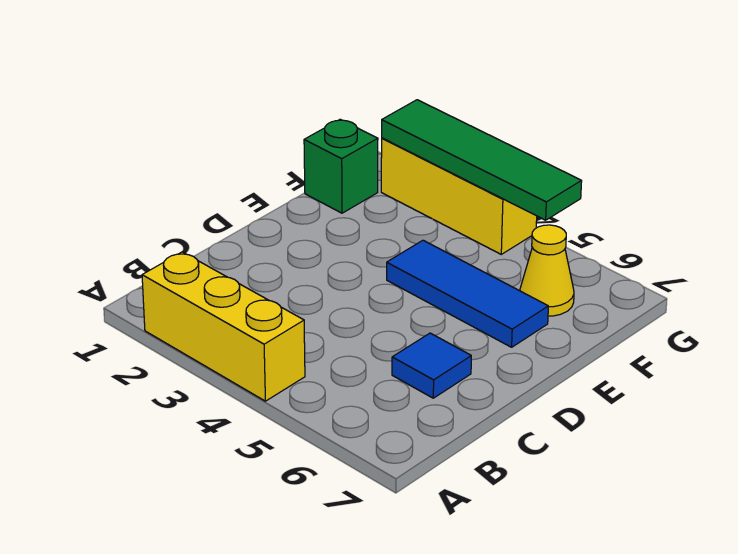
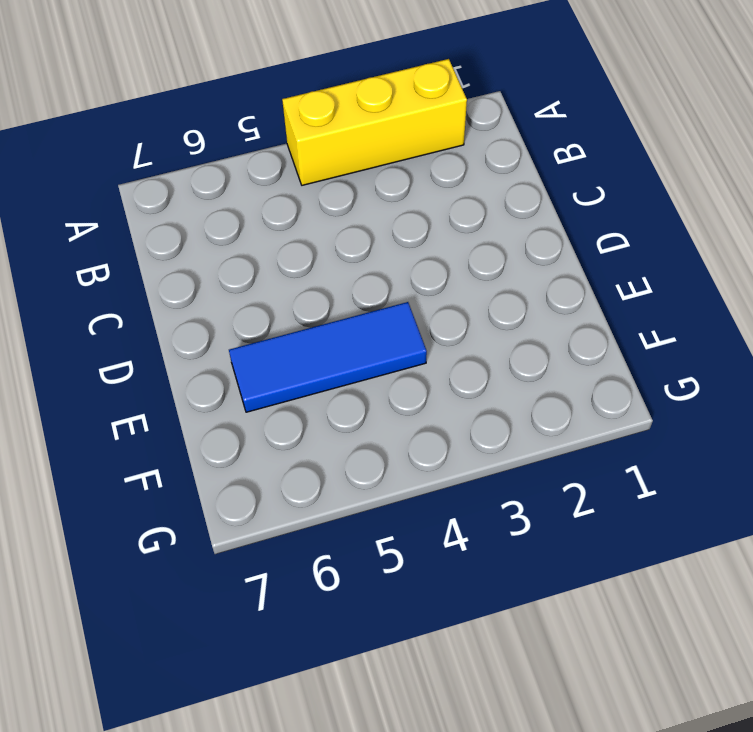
none -> blue tile C6 level 1
none -> green brick F1 level 1

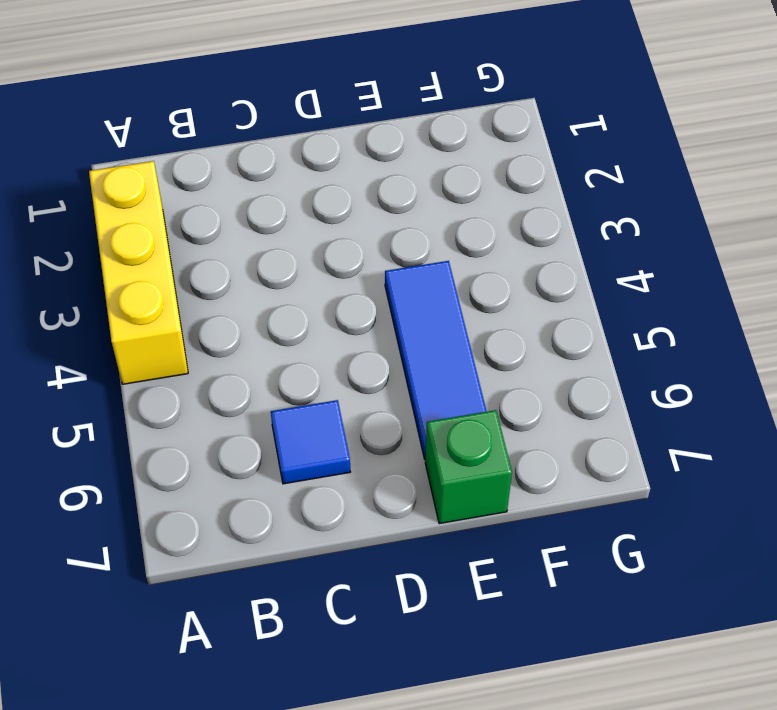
green brick E7 level 1 -> green brick F1 level 1
none -> yellow cone F6 level 1
none -> yellow brick G2:G4 level 1

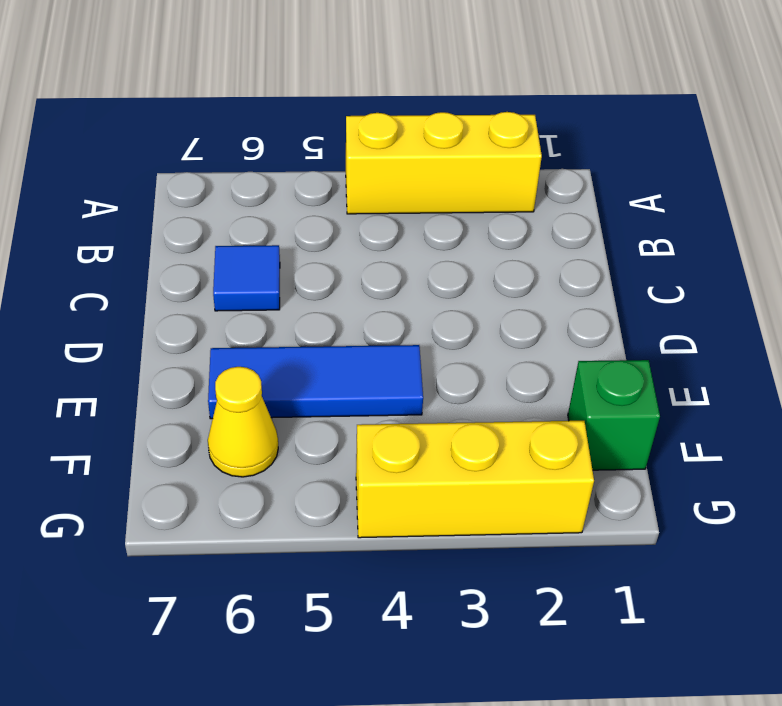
none -> green tile G2:G5 level 2

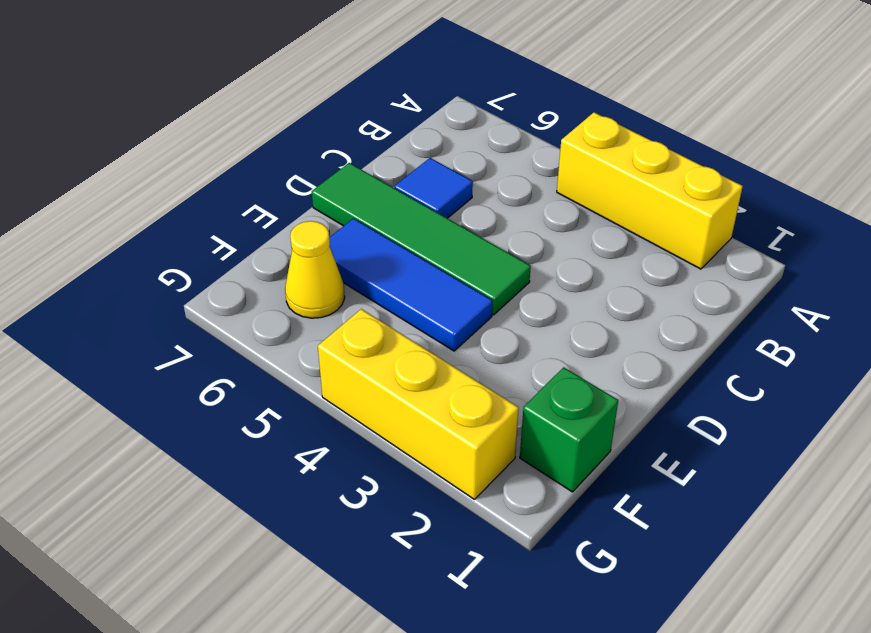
green tile D4:D7 level 1 -> green tile G2:G5 level 2

